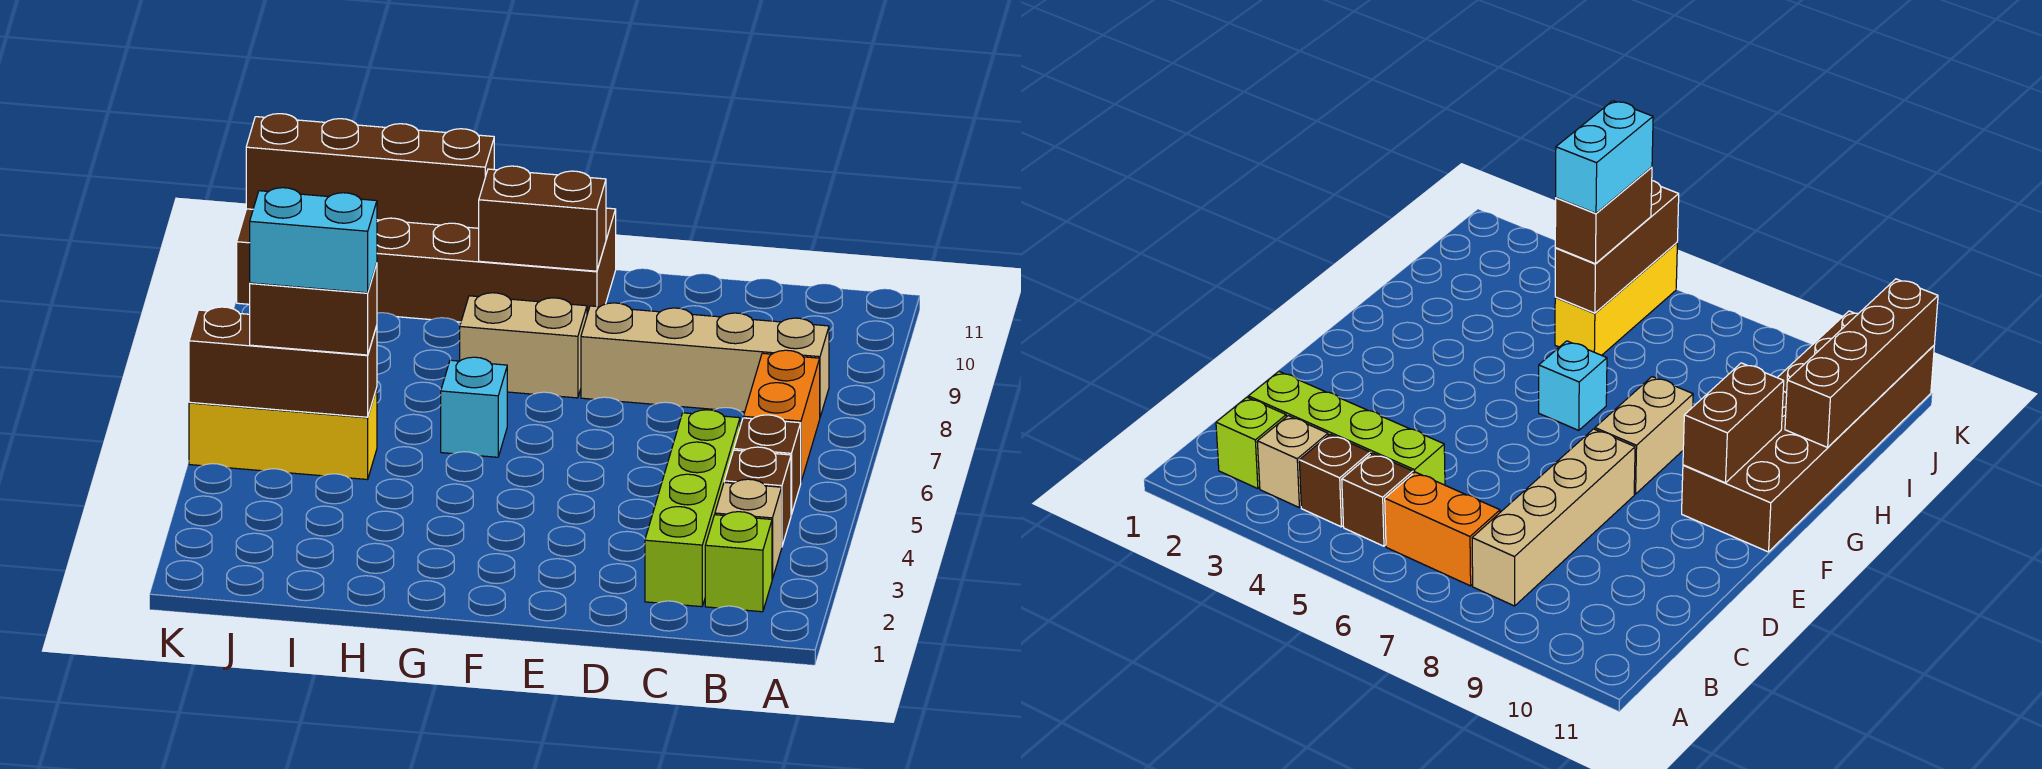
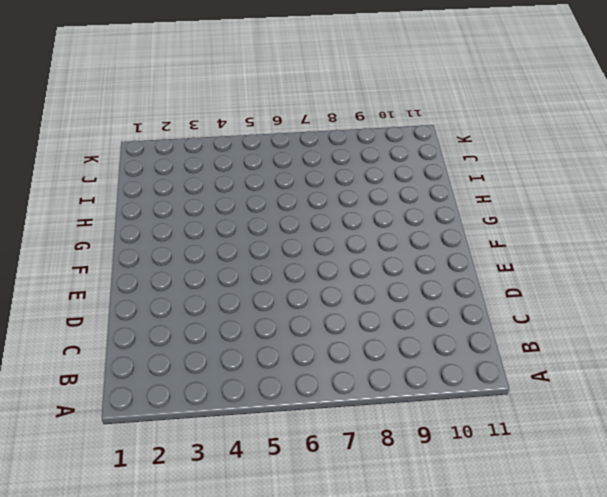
none -> lime brick B2 level 1
none -> tan brick B3 level 1
none -> brown brick B4 level 1

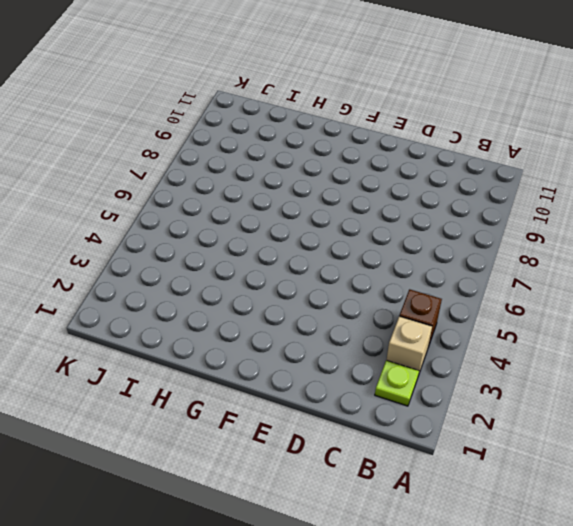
lime plate B2 level 1 -> lime brick B2 level 1
none -> brown brick B5 level 1
none -> orange brick B6:B7 level 1
none -> tan brick B8:E8 level 1

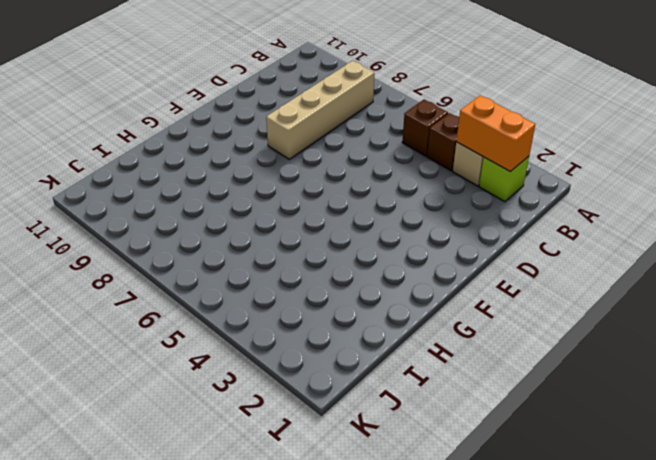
orange brick B2:B3 level 2 -> orange brick B6:B7 level 1
none -> lime brick C2:C5 level 1
none -> tan brick F8:G8 level 1
none -> brown brick F10:K11 level 1

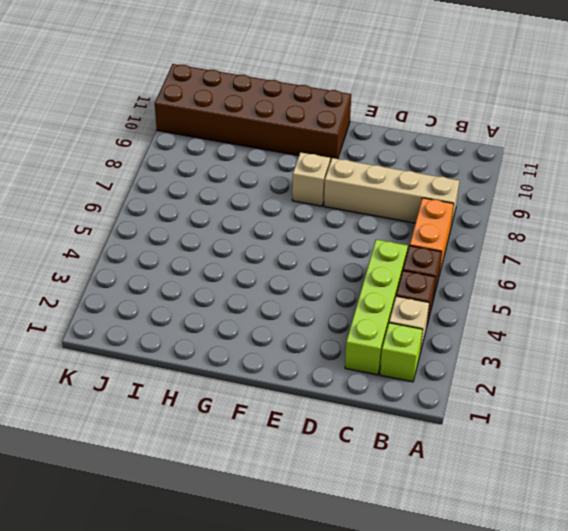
tan brick F8 level 1 -> tan brick F8:G8 level 1
none -> cyan brick G6 level 1
none -> yellow brick I5:K5 level 1
none -> brown brick F10:G10 level 2

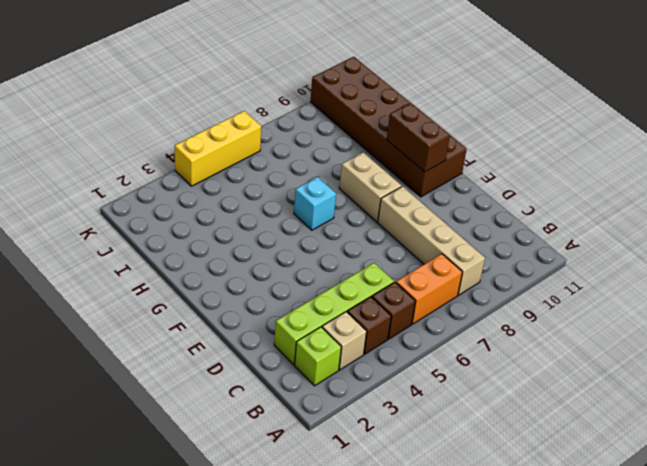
yellow brick K4:K6 level 1 -> yellow brick I5:K5 level 1
none -> brown brick H11:K11 level 2
none -> brown brick I5:K5 level 2
none -> brown brick I5:J5 level 3

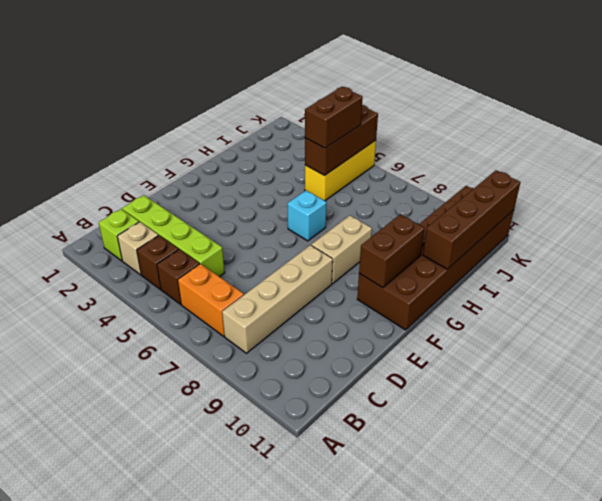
none -> cyan brick I5:J5 level 4

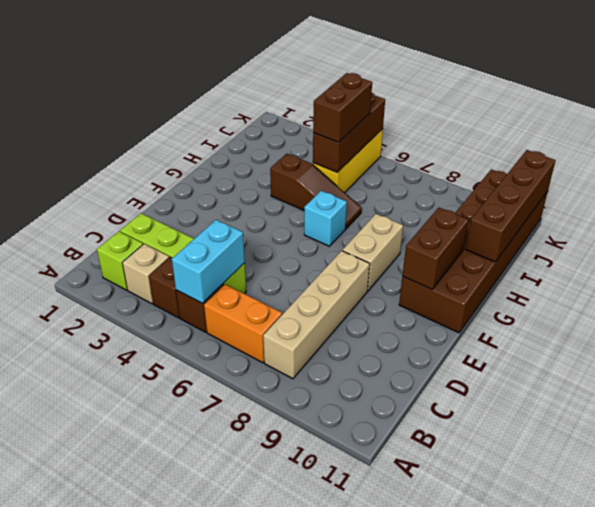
cyan brick B5:C5 level 2 -> cyan brick I5:J5 level 4
brown slope H4:H6 level 1 top 4 -> none

